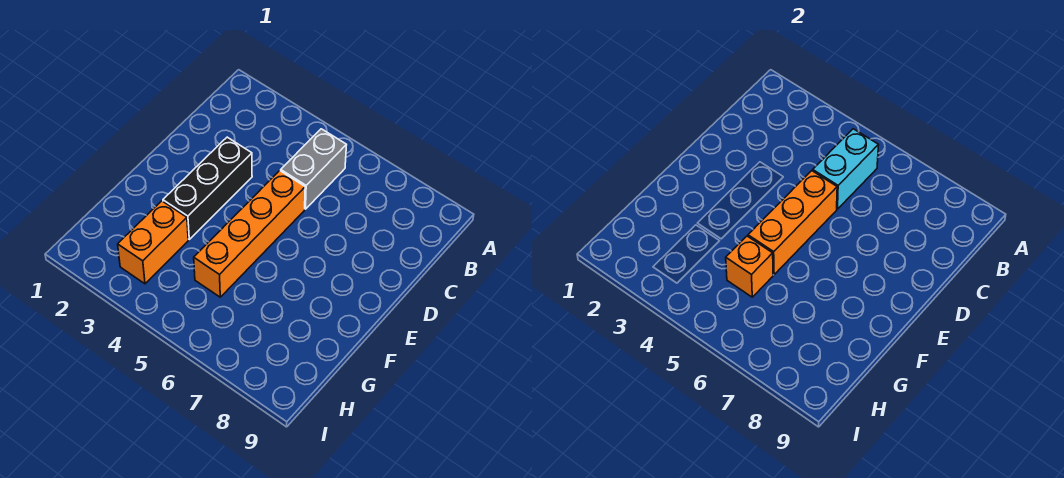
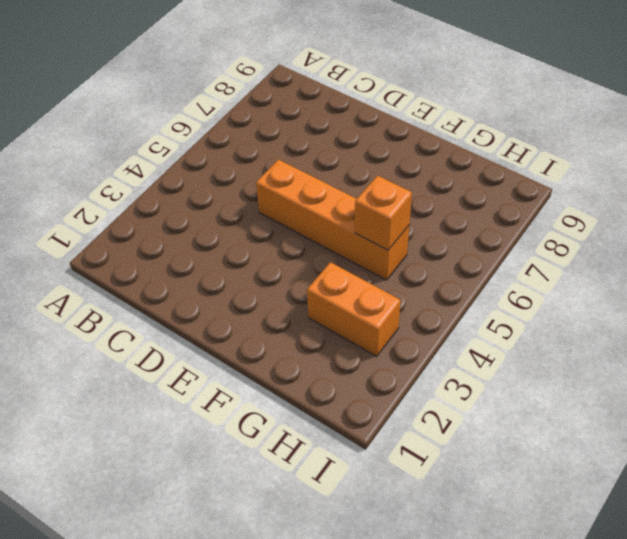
none -> grey brick B5:C5 level 1
none -> black brick D3:F3 level 1

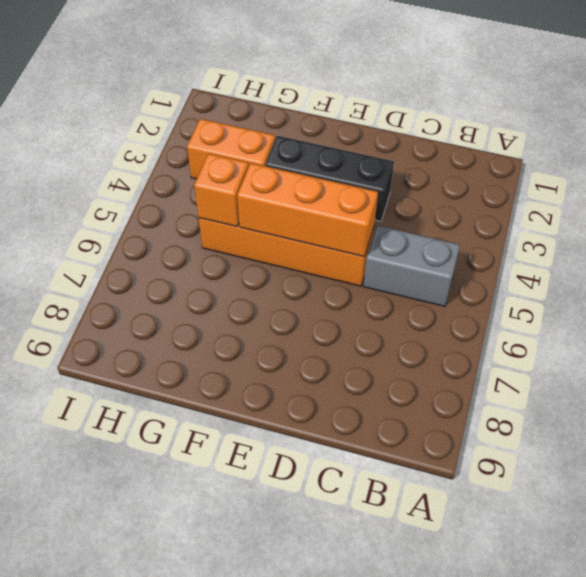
none -> cyan brick B5:C5 level 2

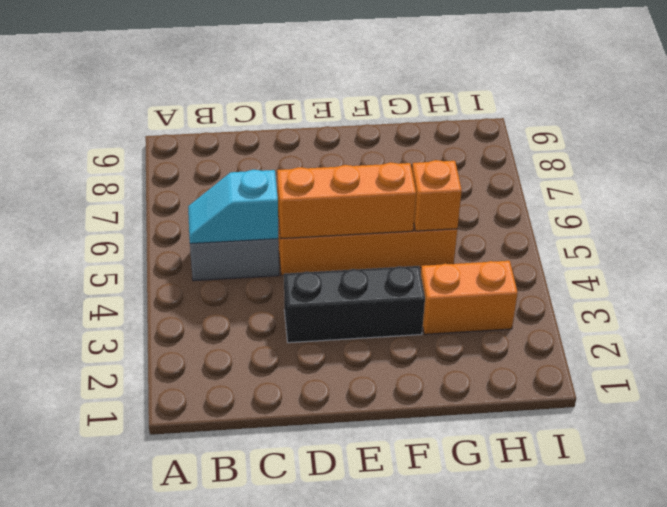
cyan slope B5:C5 level 2 top C -> cyan brick B5:C5 level 2

